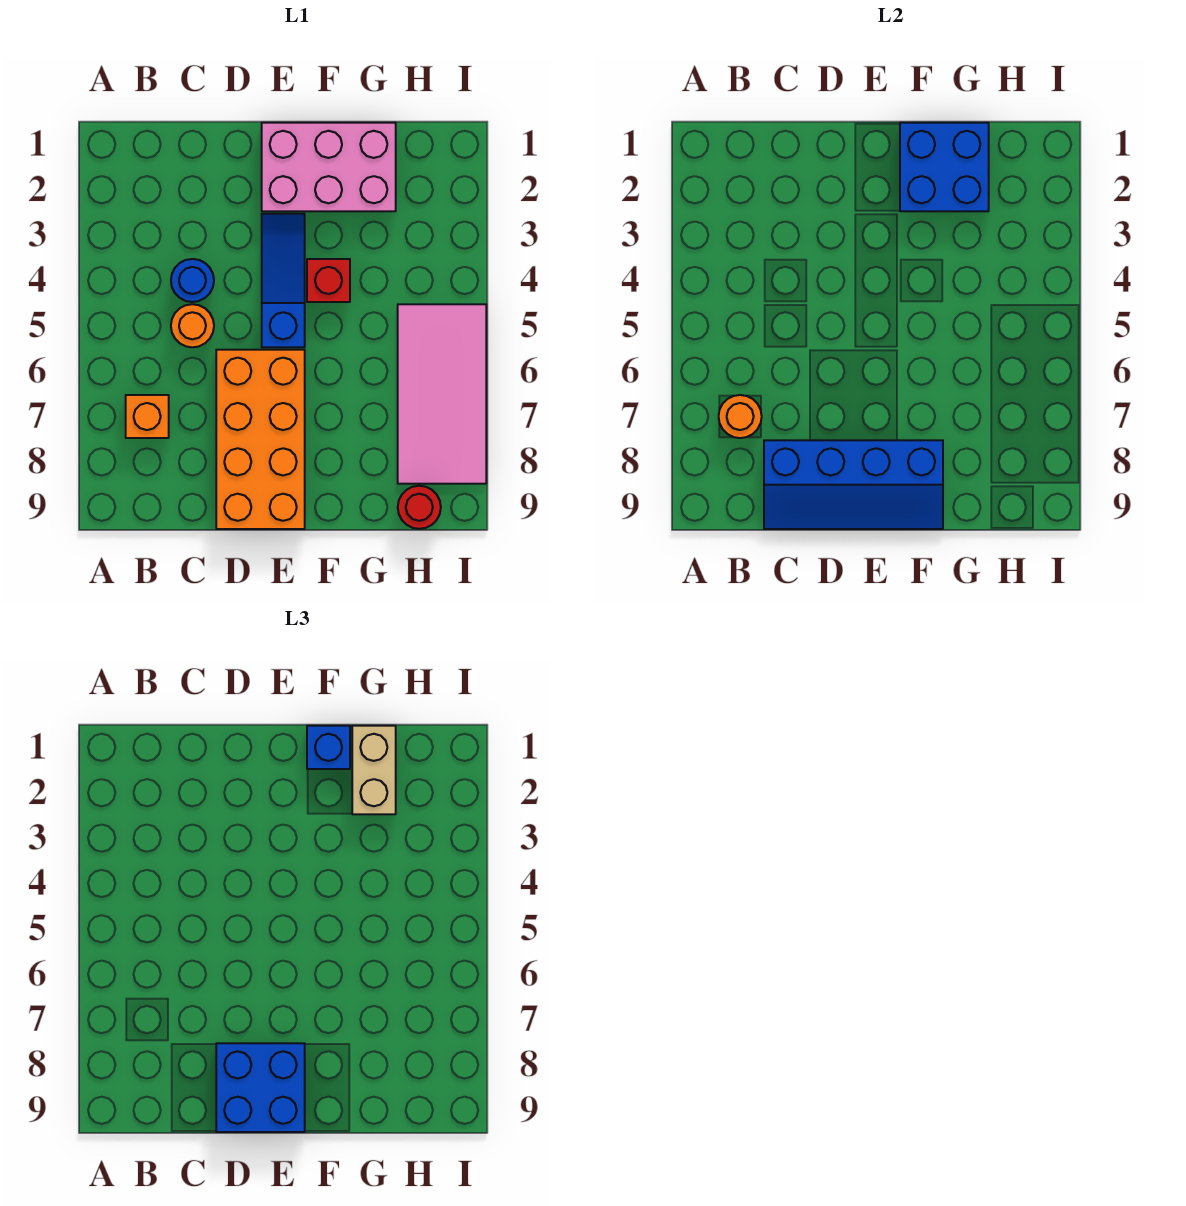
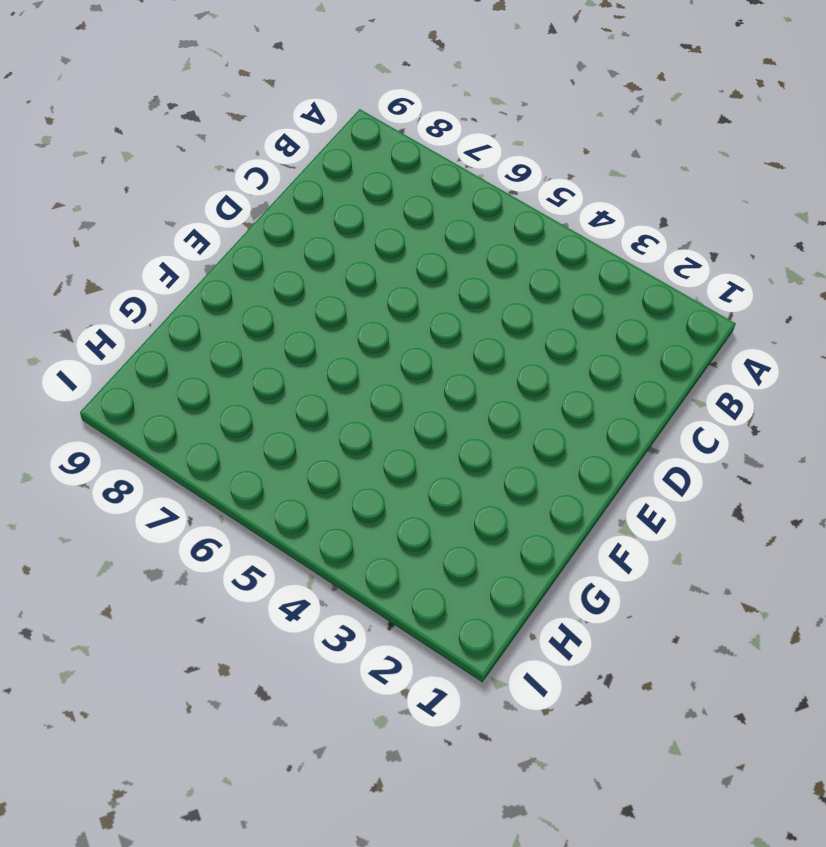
none -> orange brick B7 level 1
none -> blue round brick C4 level 1
none -> orange round brick C5 level 1

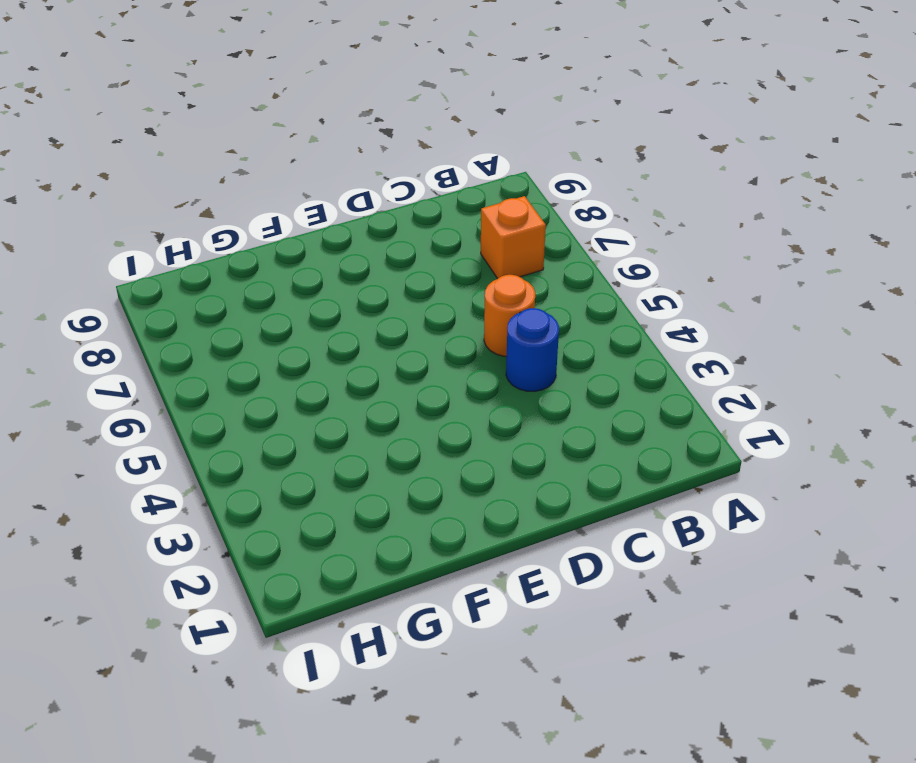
none -> orange brick D6:E9 level 1
none -> pink brick E1:G2 level 1
none -> blue slope E3:E5 level 1 top 5

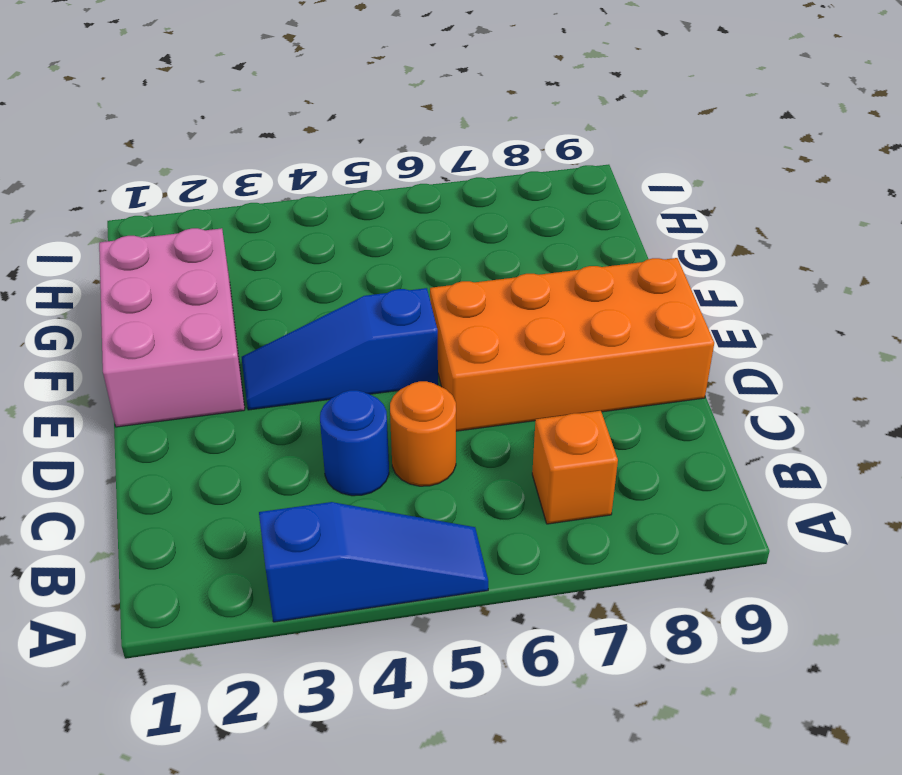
blue slope A3:A5 level 1 top 3 -> none
none -> red brick F4 level 1
none -> pink tile H5:I8 level 1
none -> red round brick H9 level 1

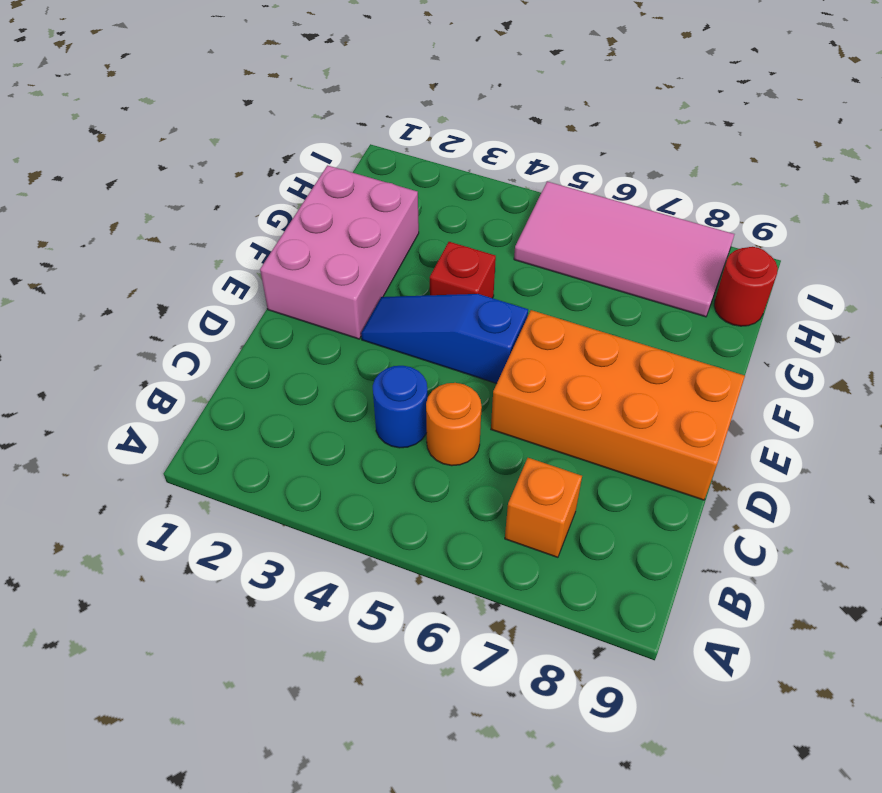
none -> orange round brick B7 level 2
none -> blue slope C8:F9 level 2 top 8
none -> blue brick F1:G2 level 2

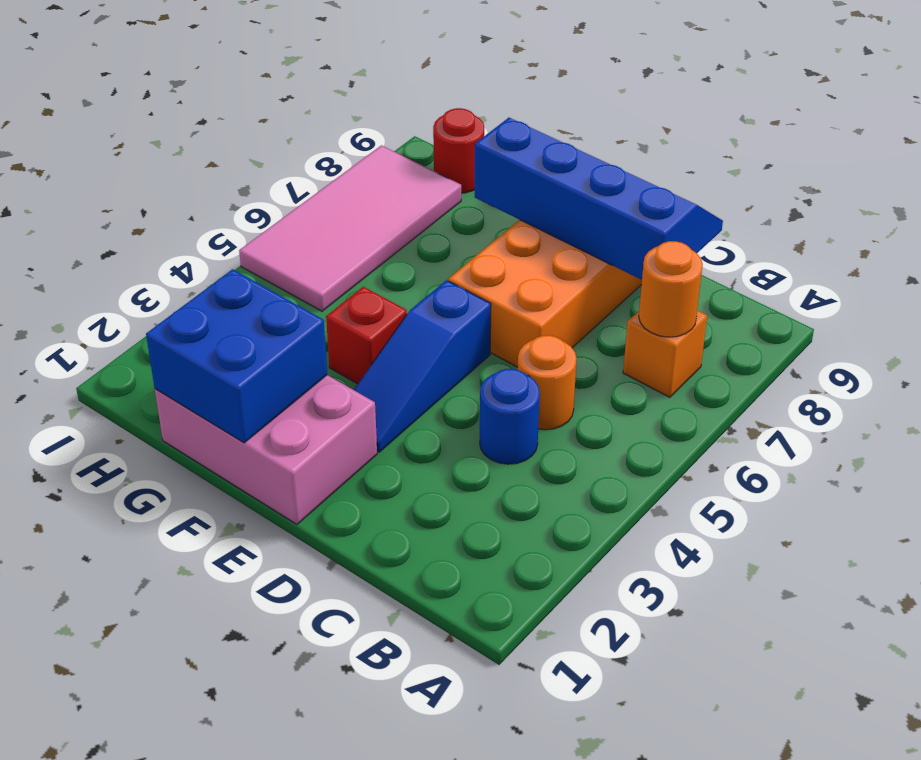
none -> blue brick D8:E9 level 3
none -> blue brick F1 level 3
none -> tan brick G1:G2 level 3

